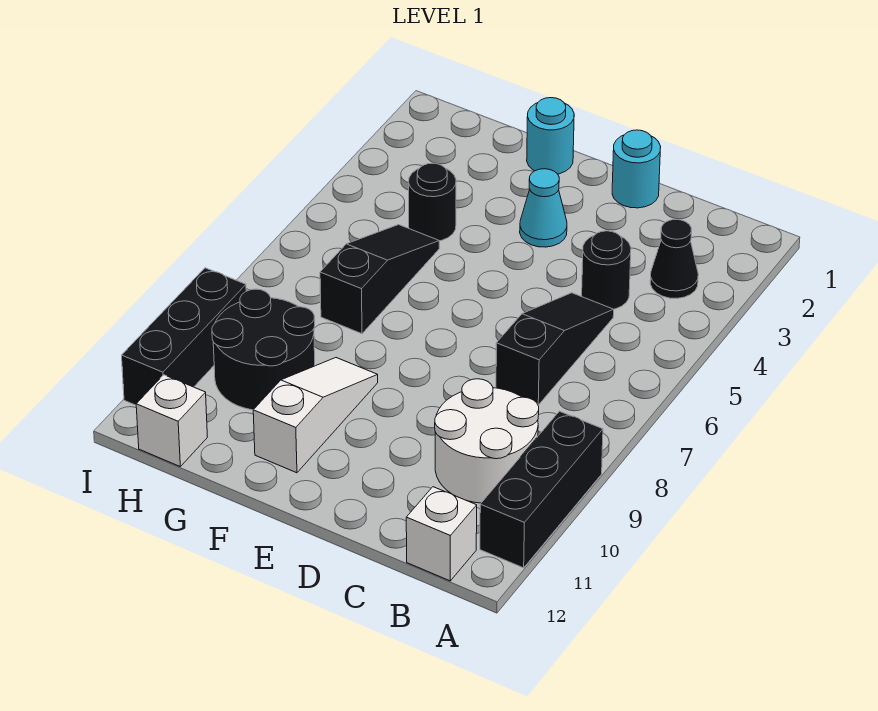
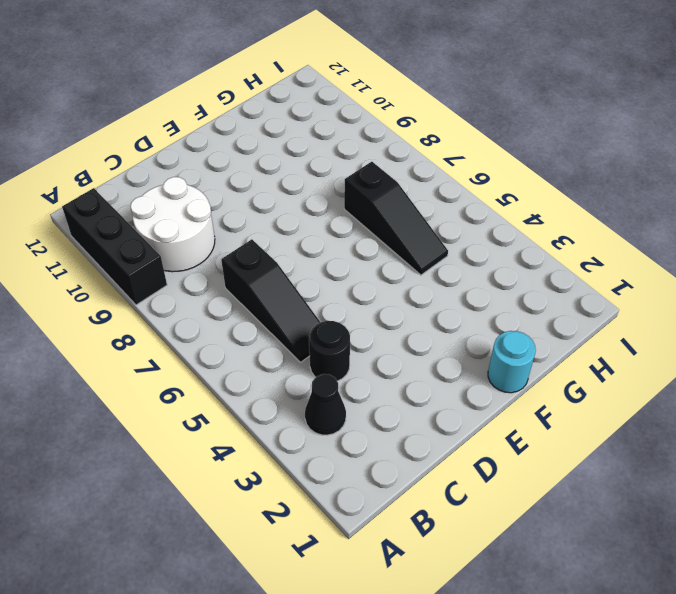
none -> white brick B12 level 1
none -> cyan round brick D1 level 1
none -> cyan cone E3 level 1

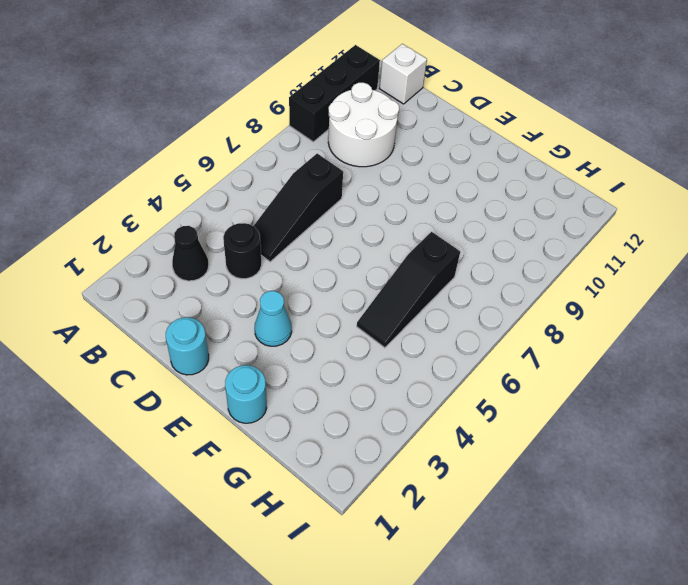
none -> white slope F9:F11 level 1 top 11
none -> black round brick G4 level 1
none -> black round brick G9:H10 level 1

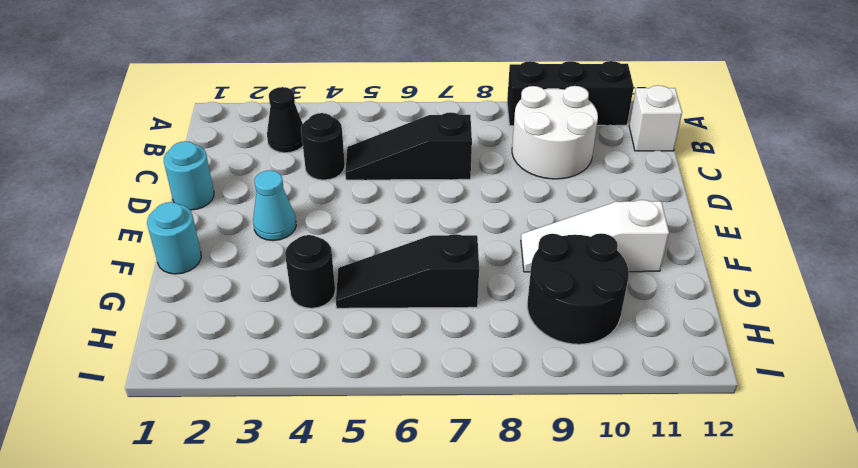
none -> white brick H12 level 1
none -> black brick I9:I11 level 1

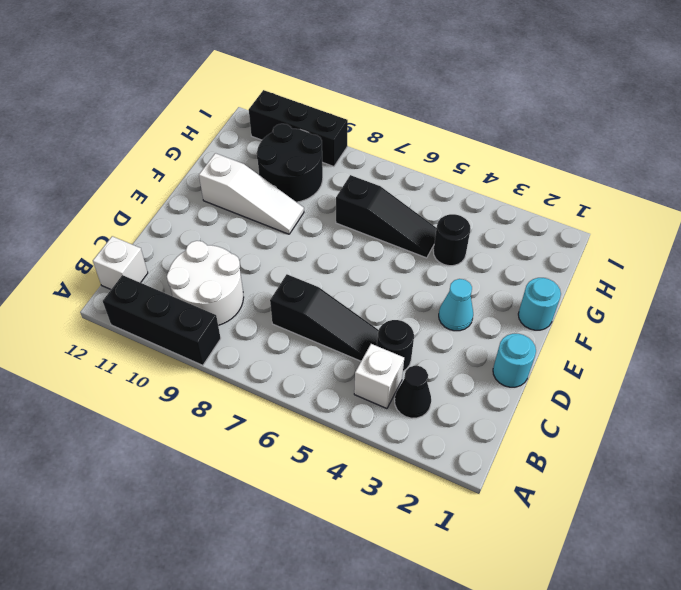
white brick B4 level 1 -> white brick H12 level 1

